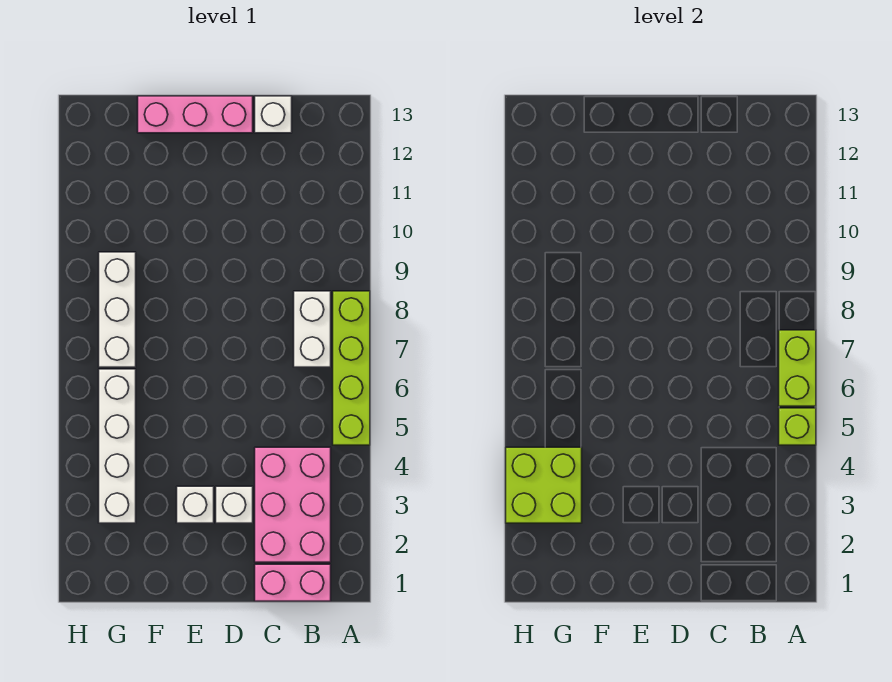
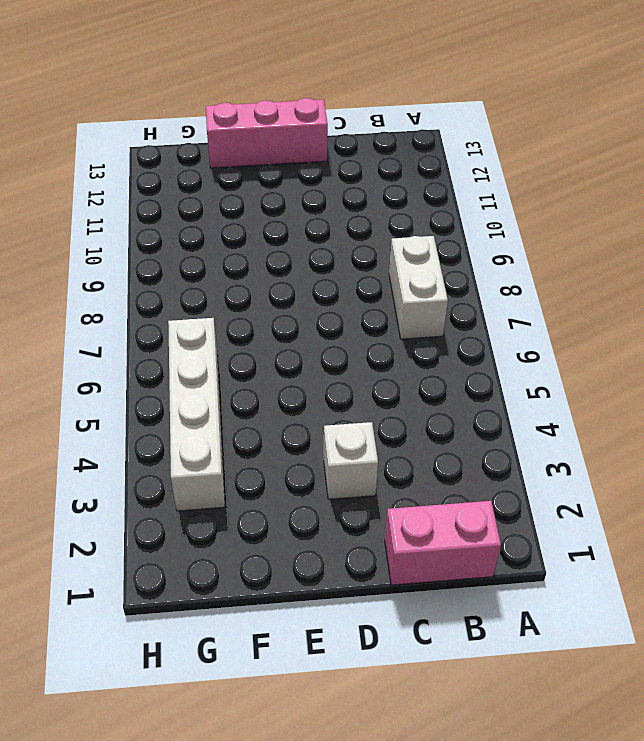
none -> lime brick A5:A8 level 1
none -> pink brick B2:C4 level 1
none -> white brick C13 level 1

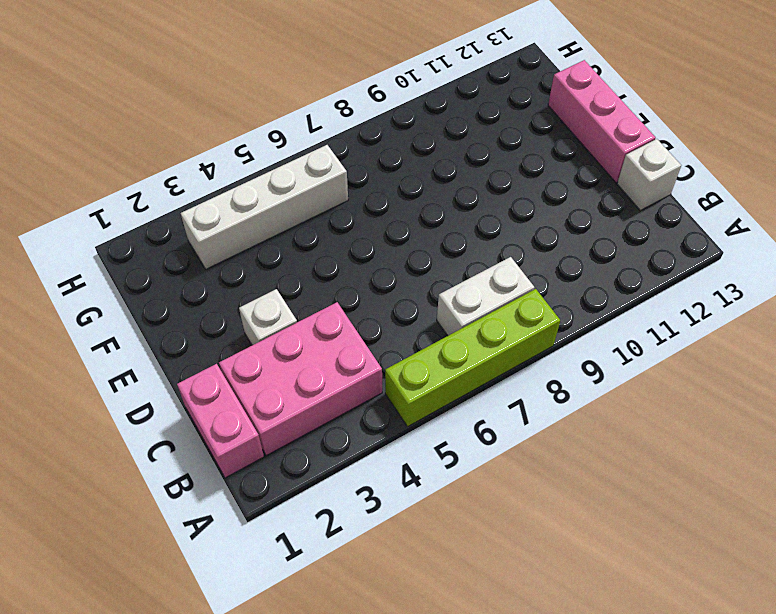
none -> white brick E3 level 1
none -> white brick G7:G9 level 1
none -> lime brick A5 level 2

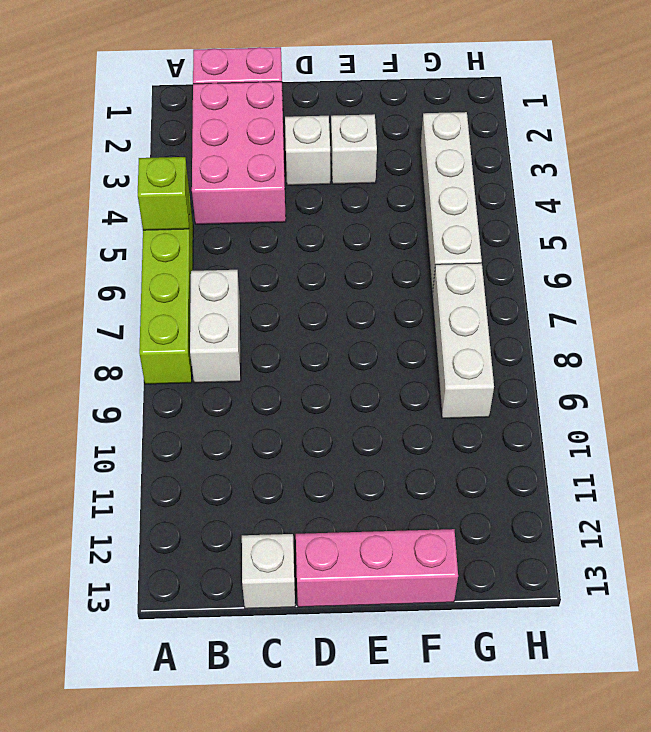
none -> lime brick A6:A7 level 2
none -> lime brick G3:H4 level 2

